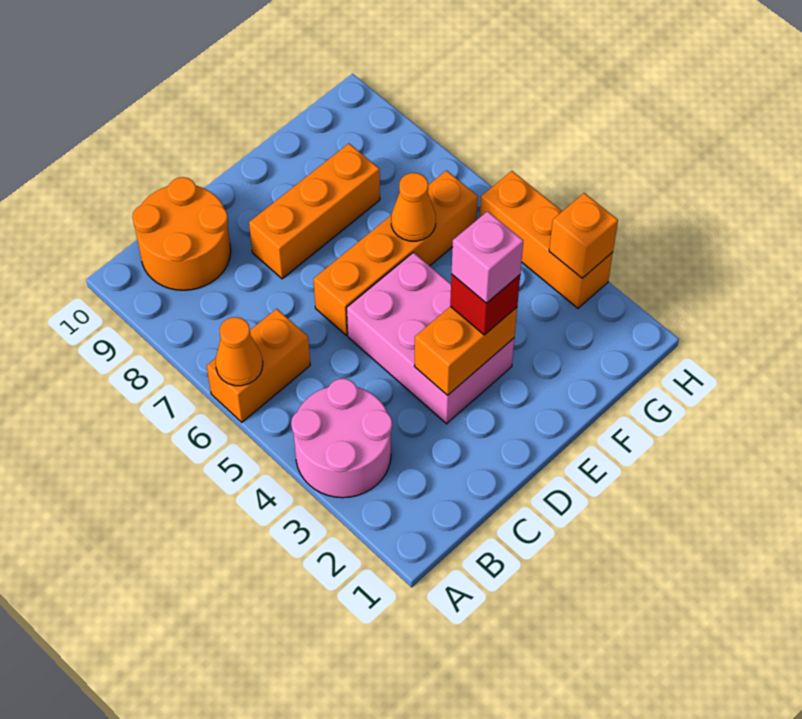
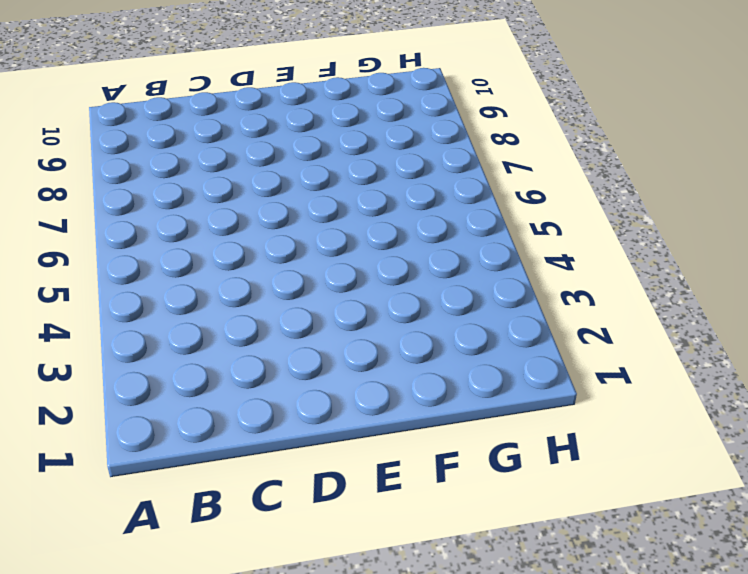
none -> pink round brick A3:B4 level 1
none -> orange brick A6:B6 level 1
none -> orange round brick B9:C10 level 1

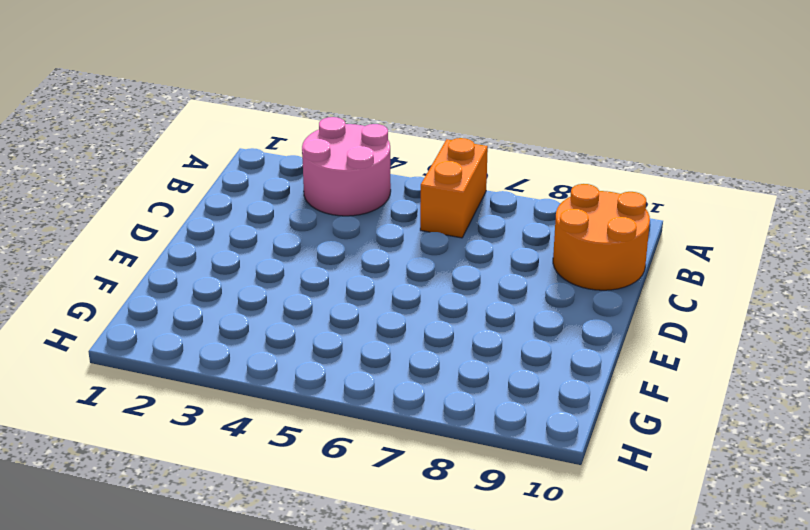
none -> pink brick D3:E5 level 1
none -> orange brick D6:G6 level 1
none -> orange brick D8:F8 level 1

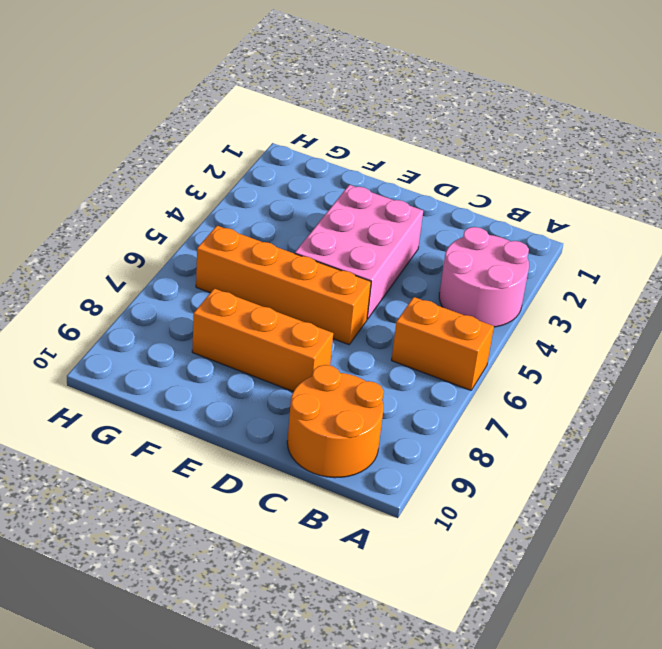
none -> orange brick H3:H5 level 1
none -> orange cone A6 level 2
none -> orange brick D3:E3 level 2

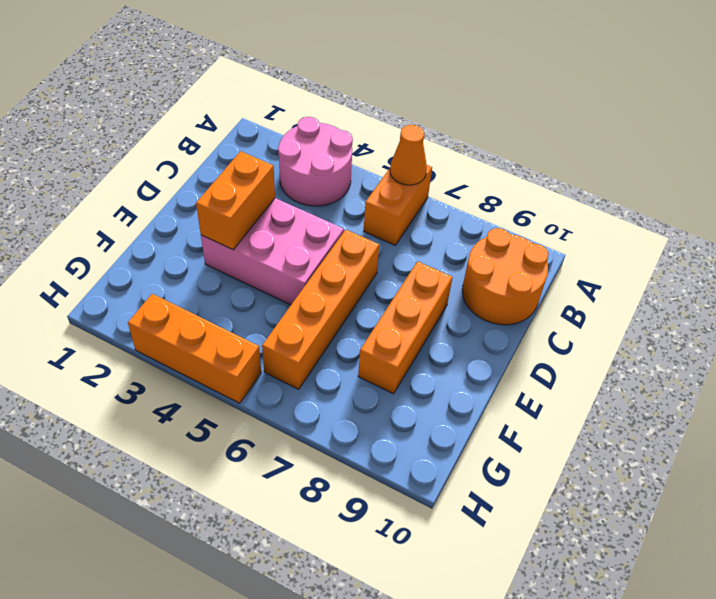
none -> orange cone F6 level 2
none -> orange brick H3 level 2
none -> red brick E3 level 3

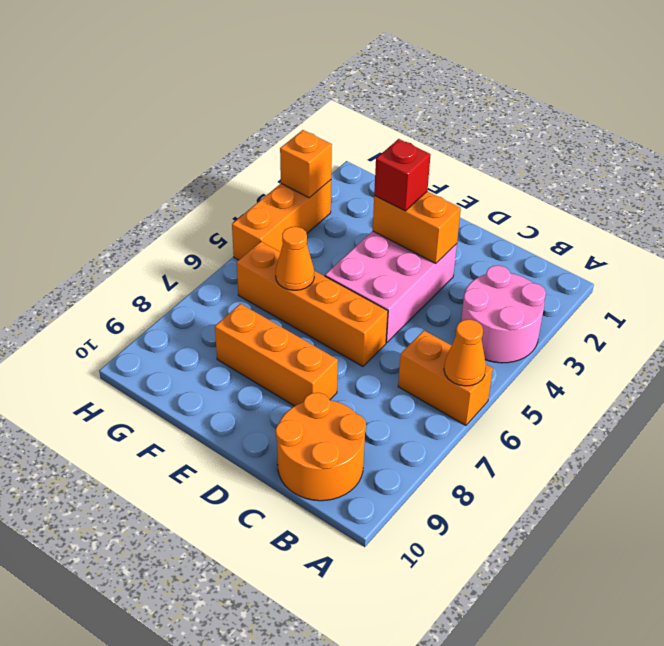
none -> pink brick E3 level 4

